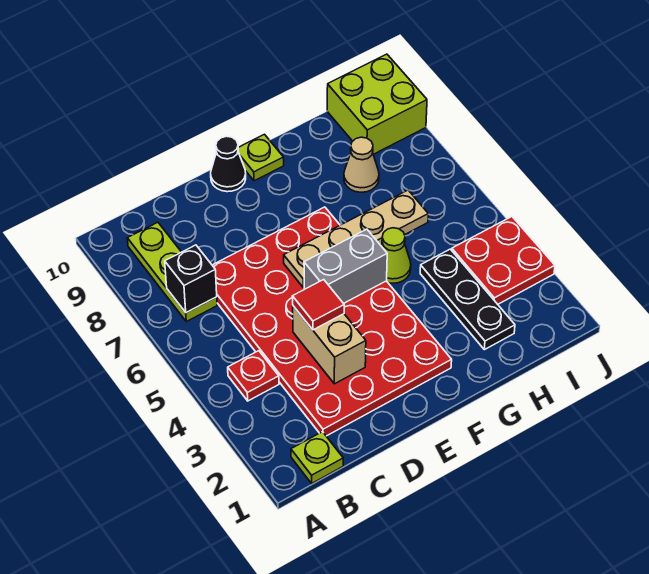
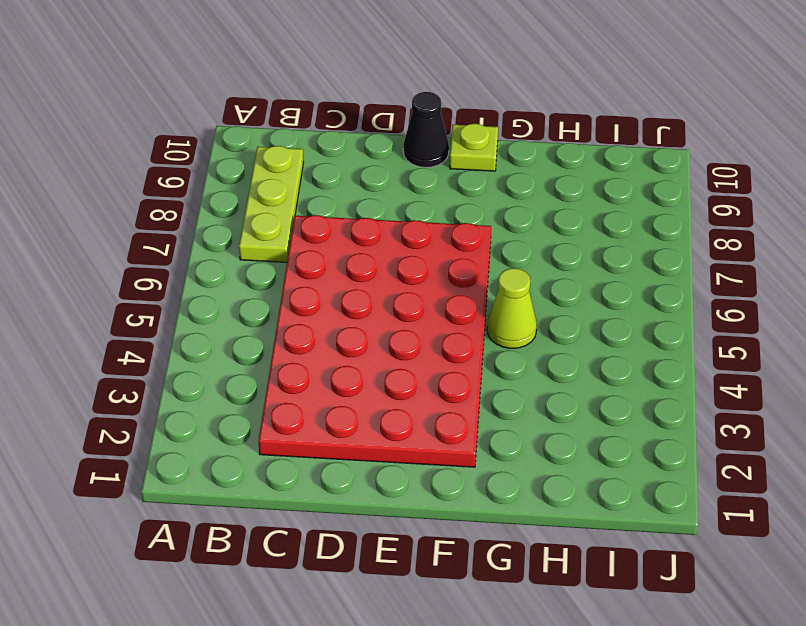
none -> lime plate B1 level 1
none -> red plate B4 level 1
none -> black plate H2:H4 level 1

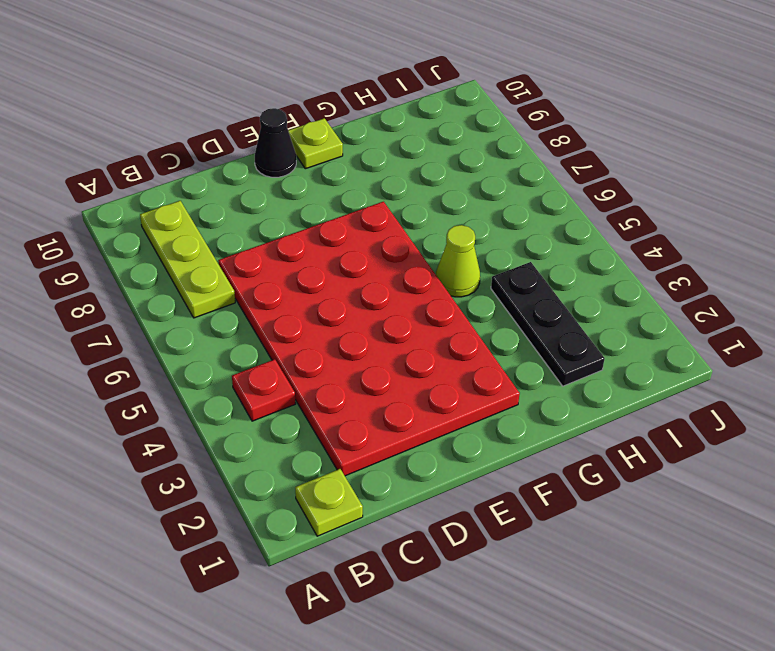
none -> tan cone H8 level 1
none -> red plate I3:J4 level 1
none -> lime brick I9:J10 level 1

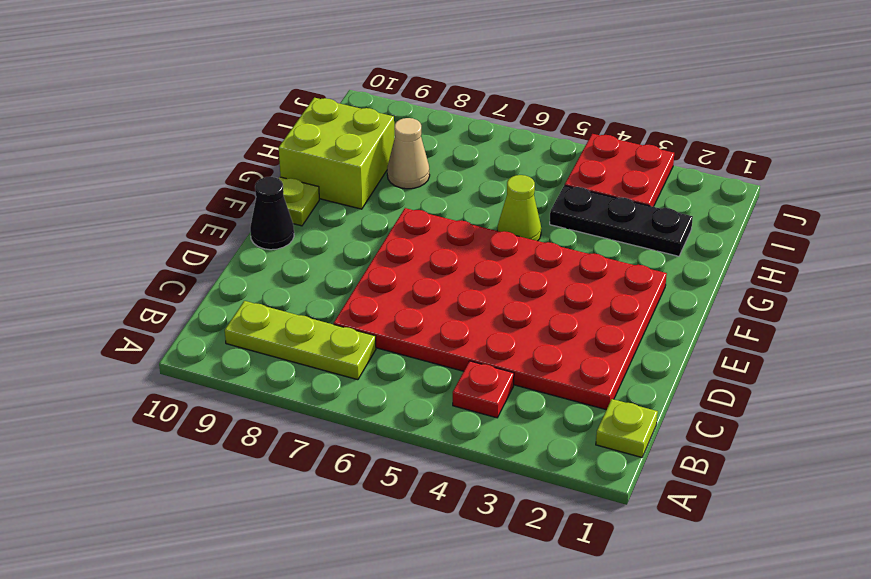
lime brick G9:H10 level 1 -> lime brick I9:J10 level 1
none -> black brick B7 level 2
none -> tan brick D3:D4 level 2
none -> grey brick E5:F5 level 2

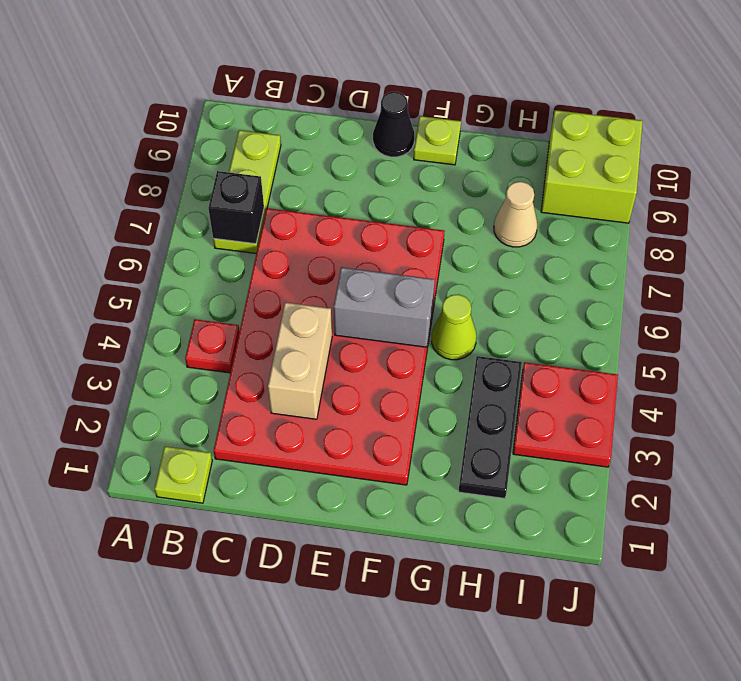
none -> tan plate E6:H6 level 2
none -> red tile D4 level 3

